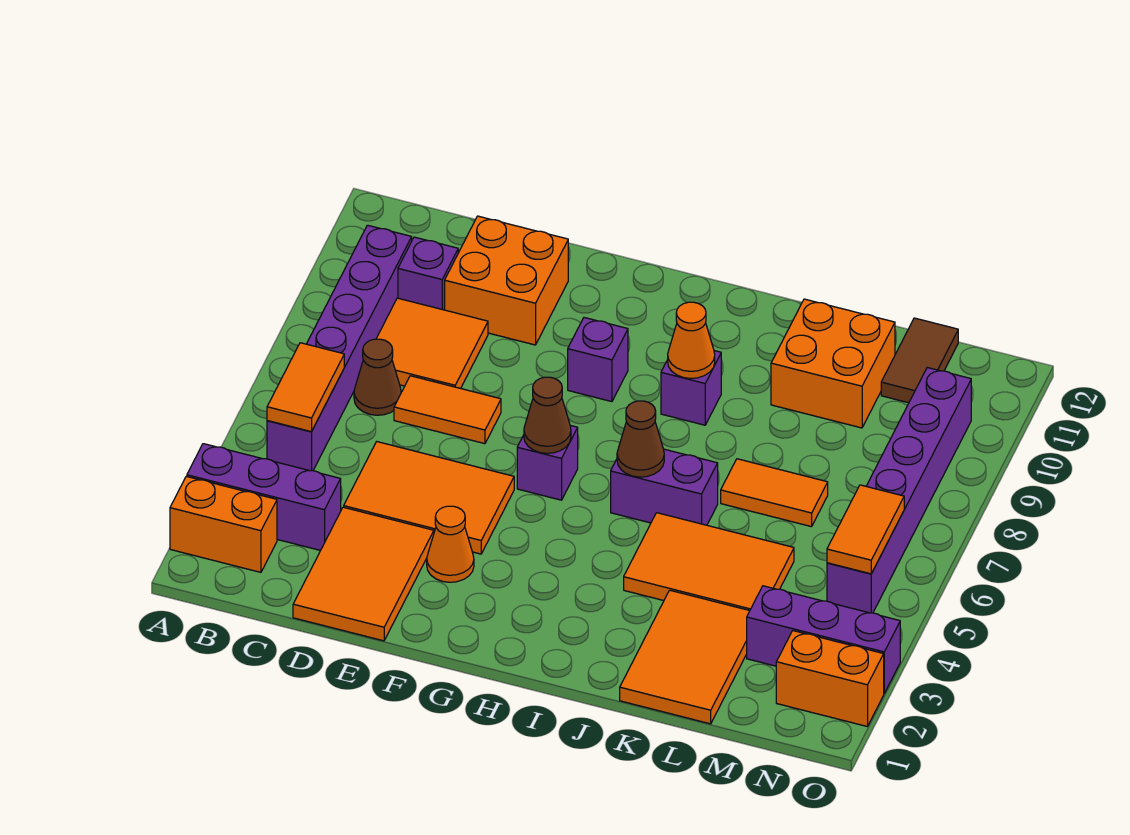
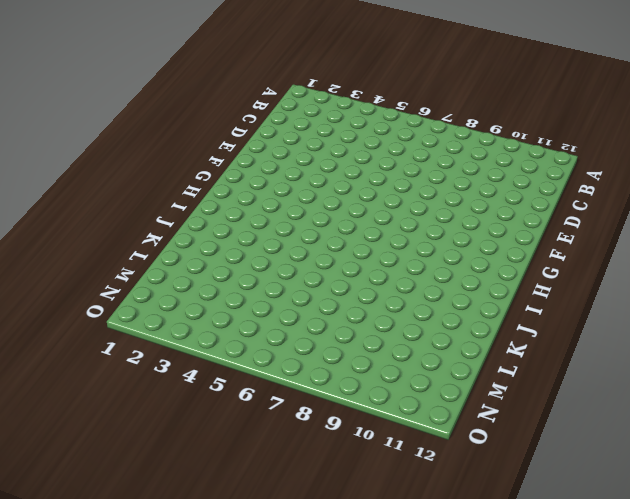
none -> orange brick A2:B2 level 1
none -> purple brick A3:C3 level 1
none -> purple brick B5:B10 level 1

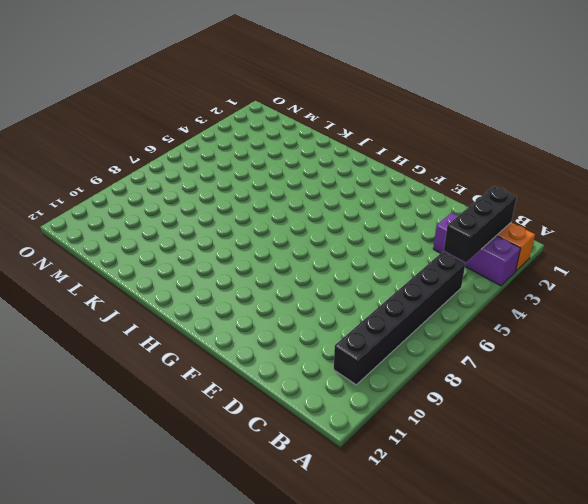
black brick B2:B4 level 2 -> none
black brick B5:B10 level 1 -> purple brick B5:B10 level 1
none -> brown cone C7 level 1
none -> orange tile C8:D9 level 1
none -> purple brick C10 level 1

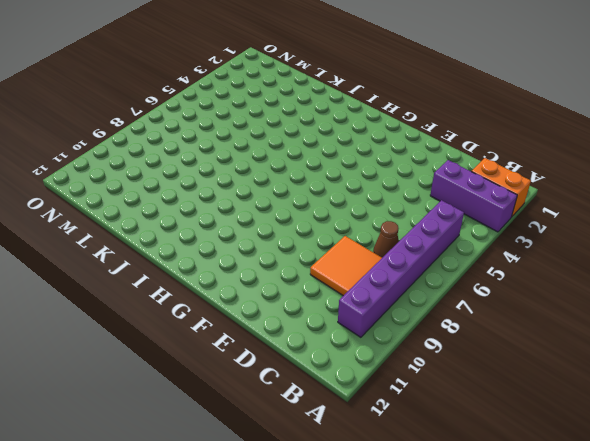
none -> purple brick C10 level 1
none -> orange tile D1:E3 level 1
none -> orange tile D4:F5 level 1

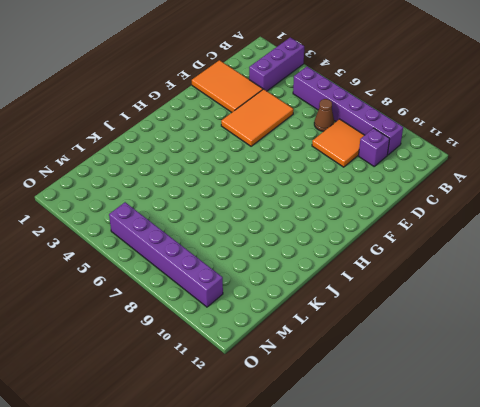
none -> orange brick A2:B2 level 1
none -> orange tile D7:E7 level 1
none -> orange brick D10:E11 level 1

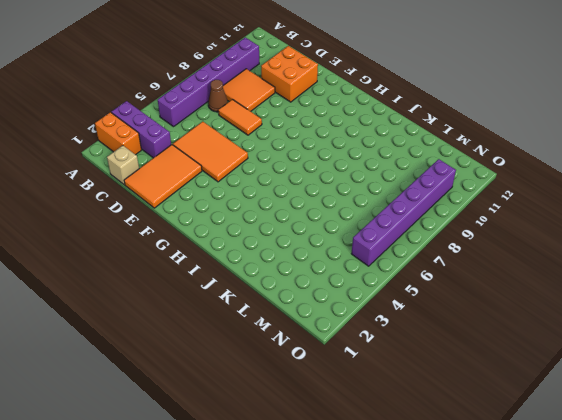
tan brick C1 level 1 -> none
none -> purple brick C10 level 1
none -> orange cone F3 level 1
none -> purple brick G6 level 1

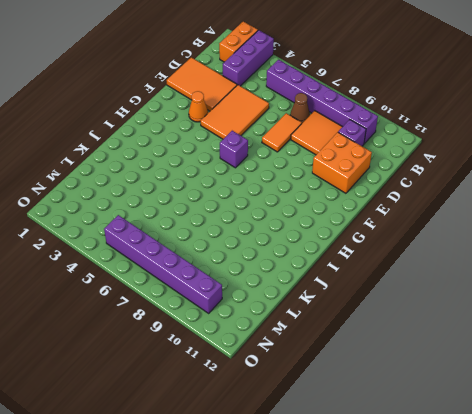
none -> purple brick G9 level 1
none -> purple brick I6:J6 level 1
none -> purple brick I9 level 1

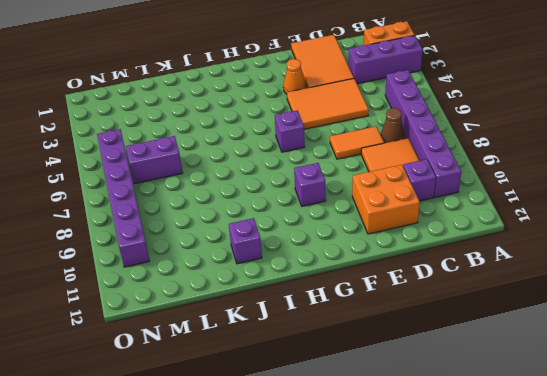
purple brick J11 level 1 -> purple brick I9 level 1
purple brick L6:M6 level 1 -> purple brick I6:J6 level 1
none -> orange tile J4:L5 level 1
none -> orange tile K1:L3 level 1
none -> orange tile K7:L7 level 1

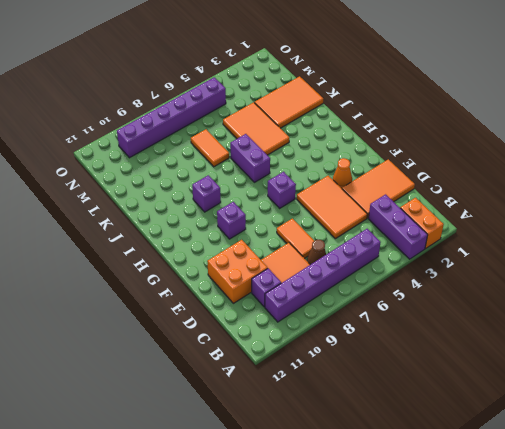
none -> orange brick K10:L11 level 1
none -> purple brick M3:O3 level 1
none -> brown tile M11:M12 level 1

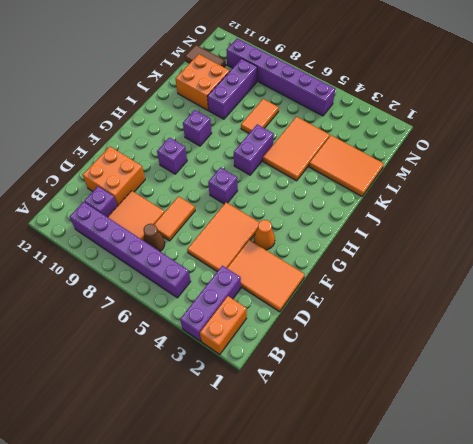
purple brick K9:M9 level 1 -> purple brick M3:O3 level 1
none -> orange brick N2:O2 level 1
none -> orange tile B5:B6 level 2
none -> brown cone G6 level 2

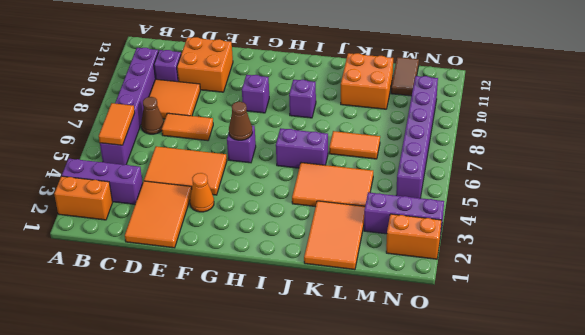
none -> brown cone I6 level 2
none -> orange cone I9 level 2
none -> orange tile N5:N6 level 2

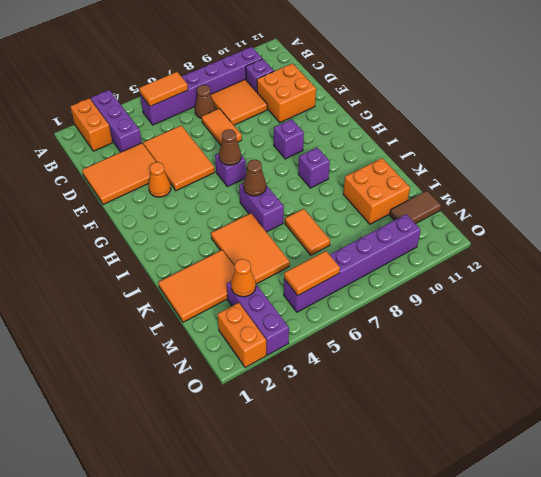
orange cone M3 level 2 -> orange cone I9 level 2

